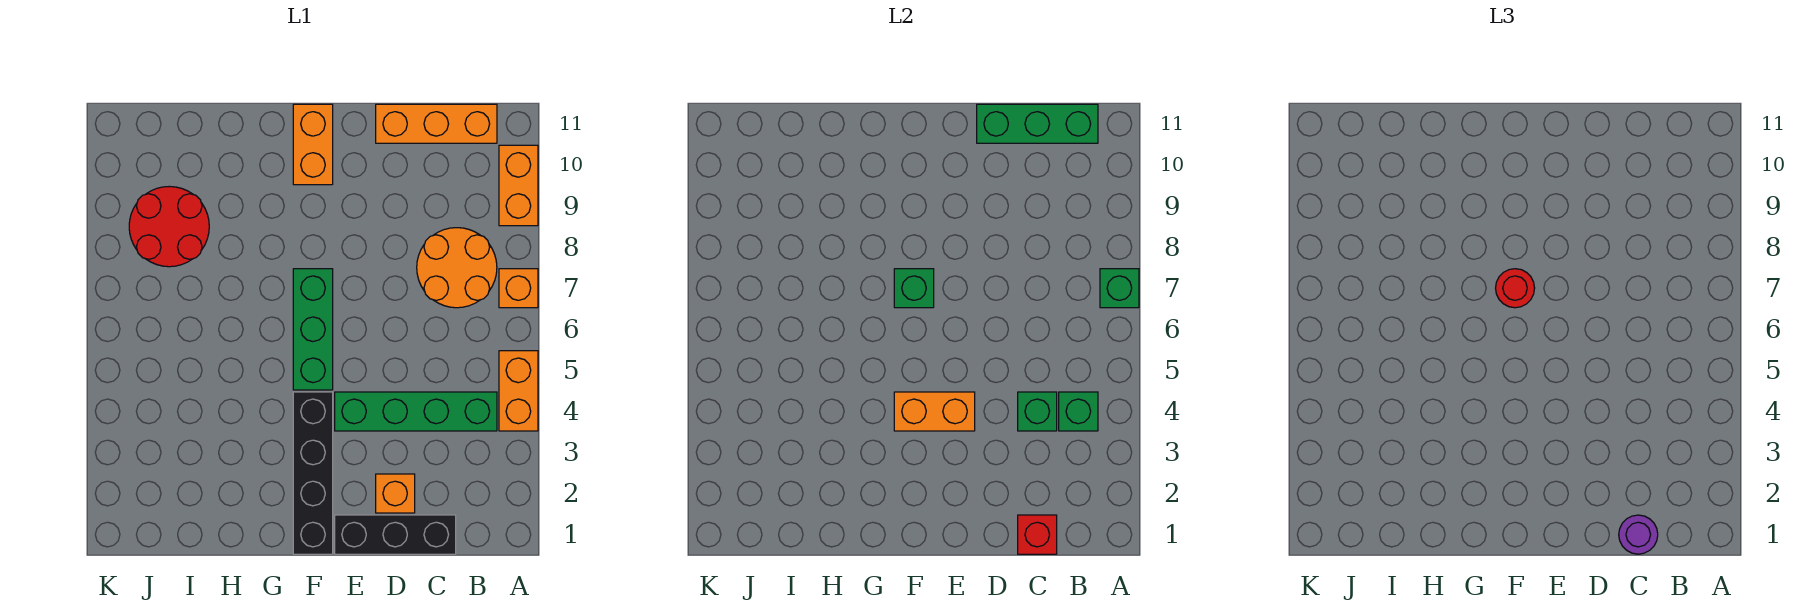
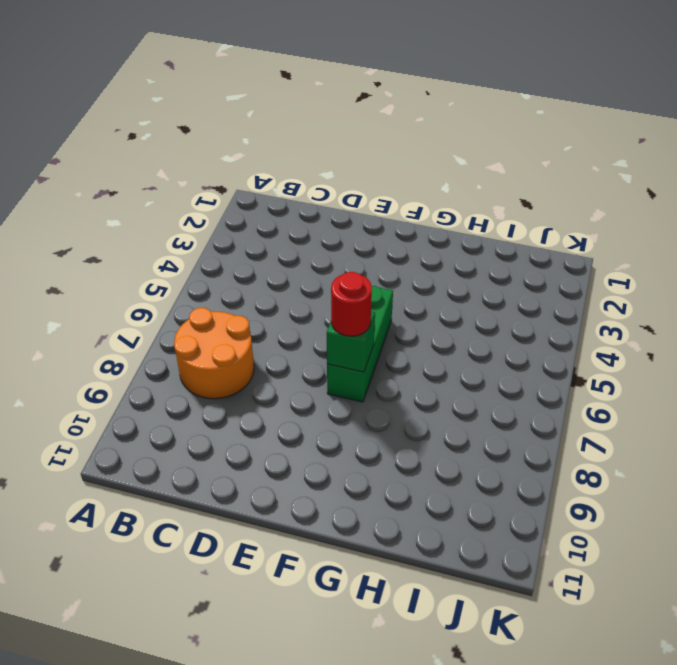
none -> orange brick A4:A5 level 1
none -> orange brick A7 level 1
none -> orange brick A9:A10 level 1

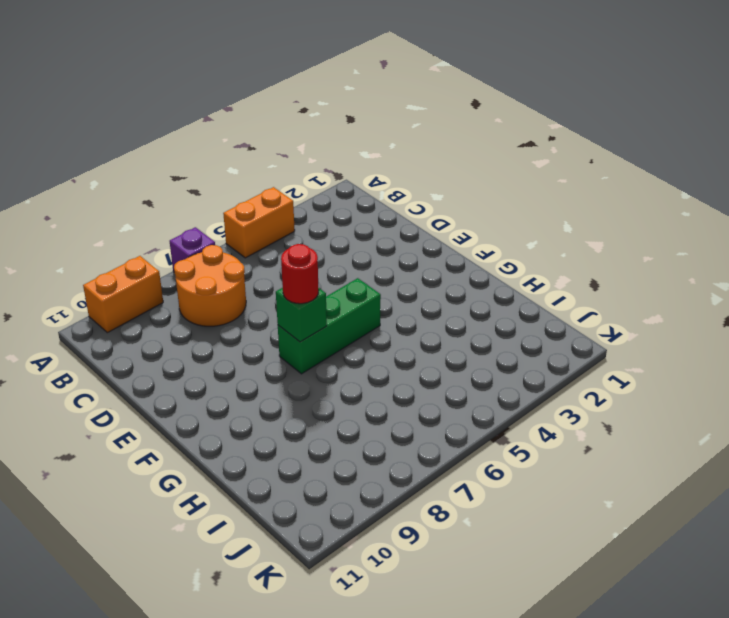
purple brick A7 level 1 -> orange brick A7 level 1
none -> green brick B4:E4 level 1
none -> orange brick B11:D11 level 1
none -> black brick C1:E1 level 1

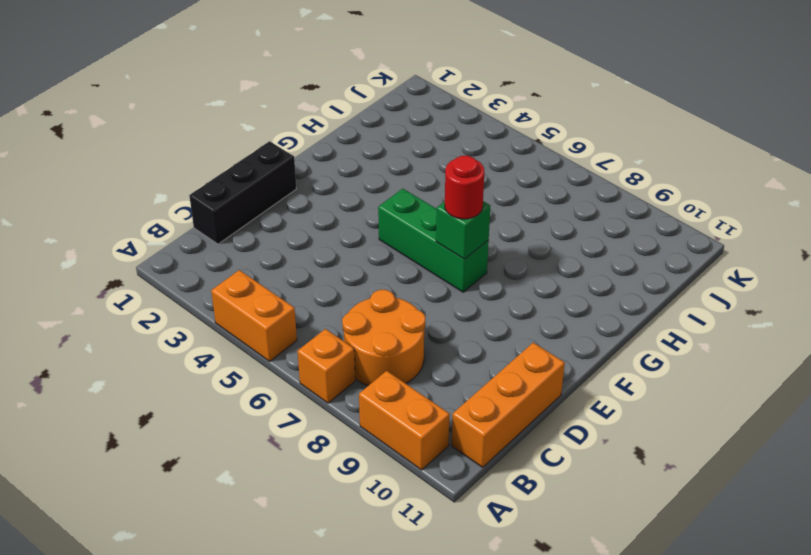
none -> green brick B4:E4 level 1
none -> orange brick D2 level 1
none -> black brick F1:F4 level 1

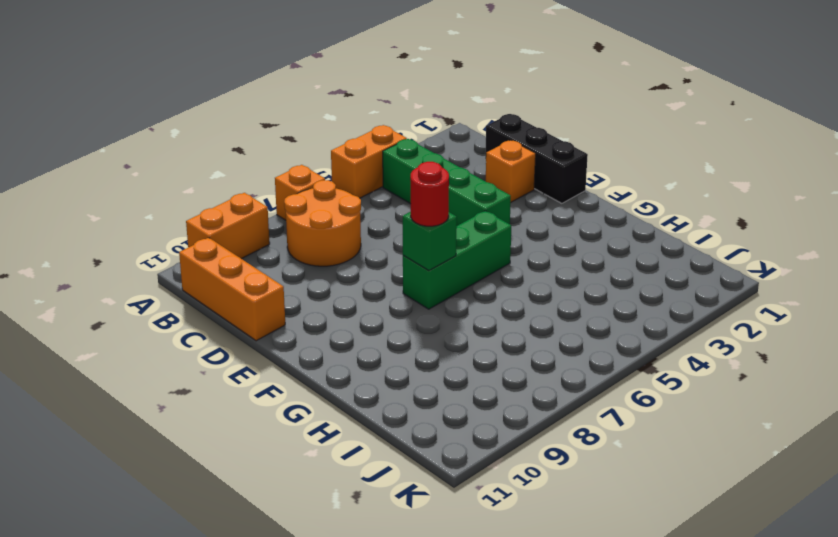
none -> black brick F1:F4 level 1
none -> orange brick F10:F11 level 1
none -> red round brick I8:J9 level 1

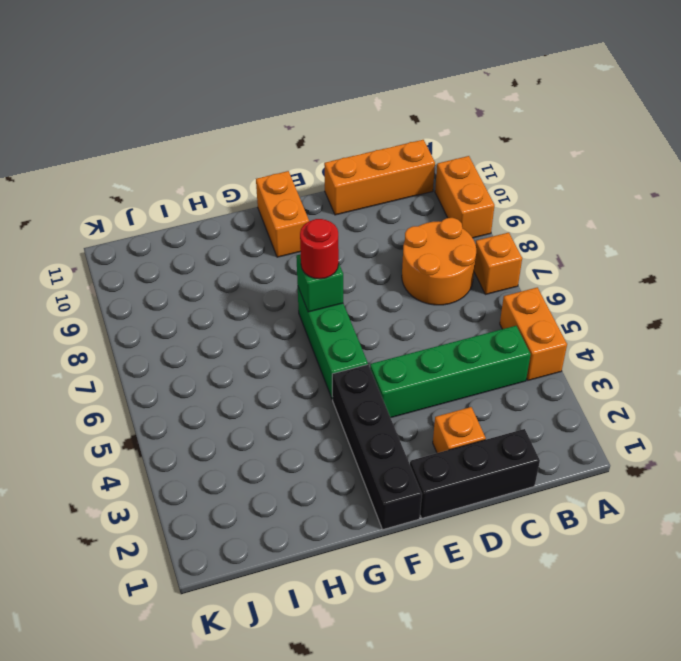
none -> red round brick I8:J9 level 1
none -> green brick A7 level 2
none -> green brick B4 level 2

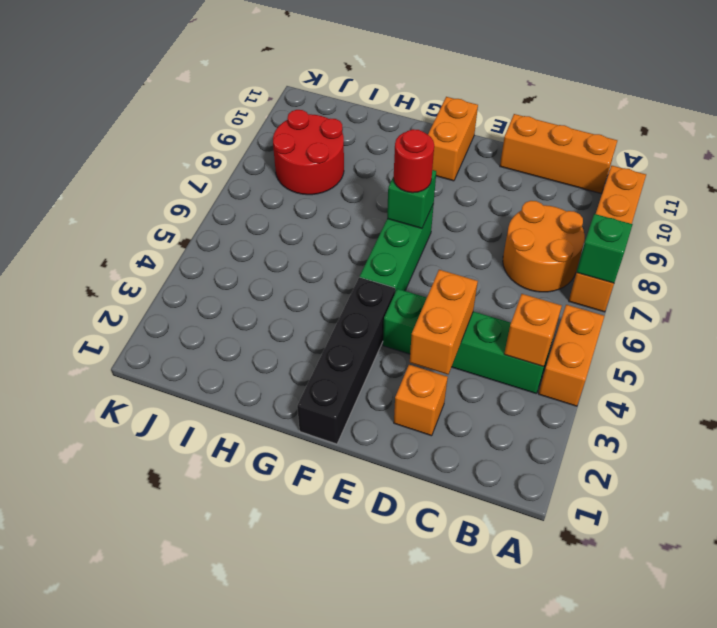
orange brick B4 level 2 -> green brick B4 level 2
orange brick D3:D4 level 2 -> orange brick E4:F4 level 2
none -> black brick C1:E1 level 1
none -> green brick B11:D11 level 2
none -> red brick C1 level 2

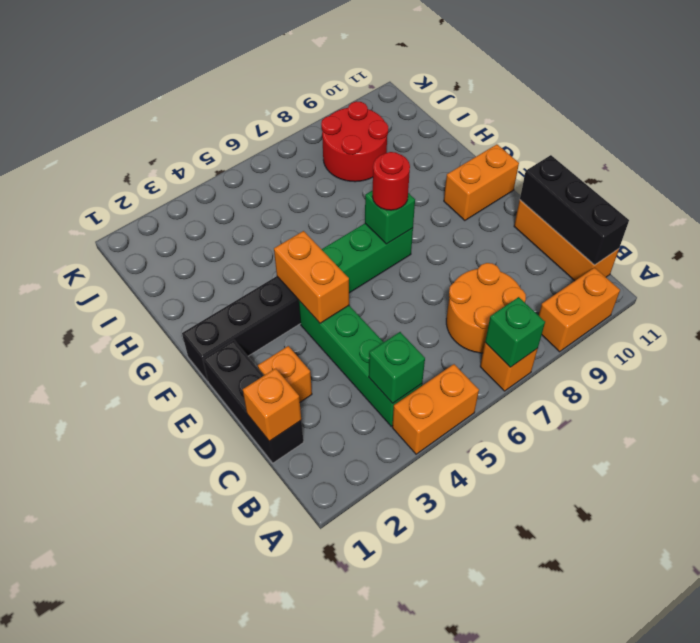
black brick B11:D11 level 2 -> green brick B11:D11 level 2
orange brick C1 level 2 -> red brick C1 level 2
none -> green brick C4 level 2
none -> purple round brick C1 level 3

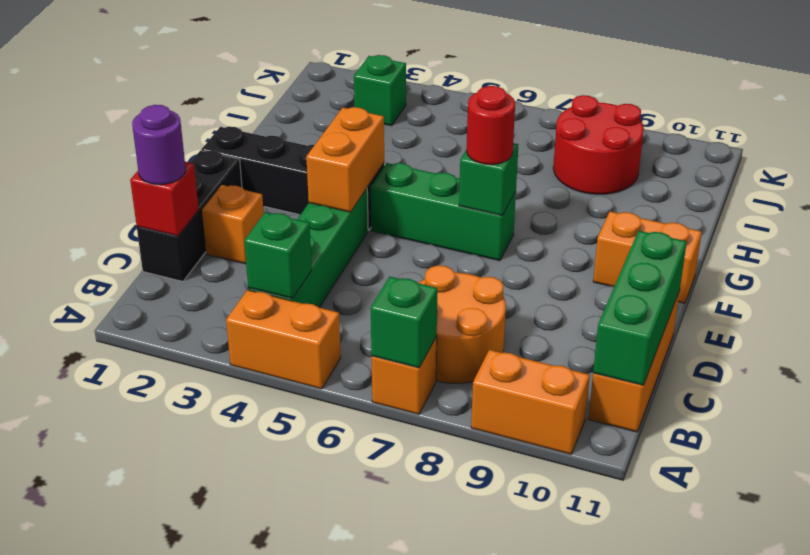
green brick J3 level 1 -> green brick C4 level 2

